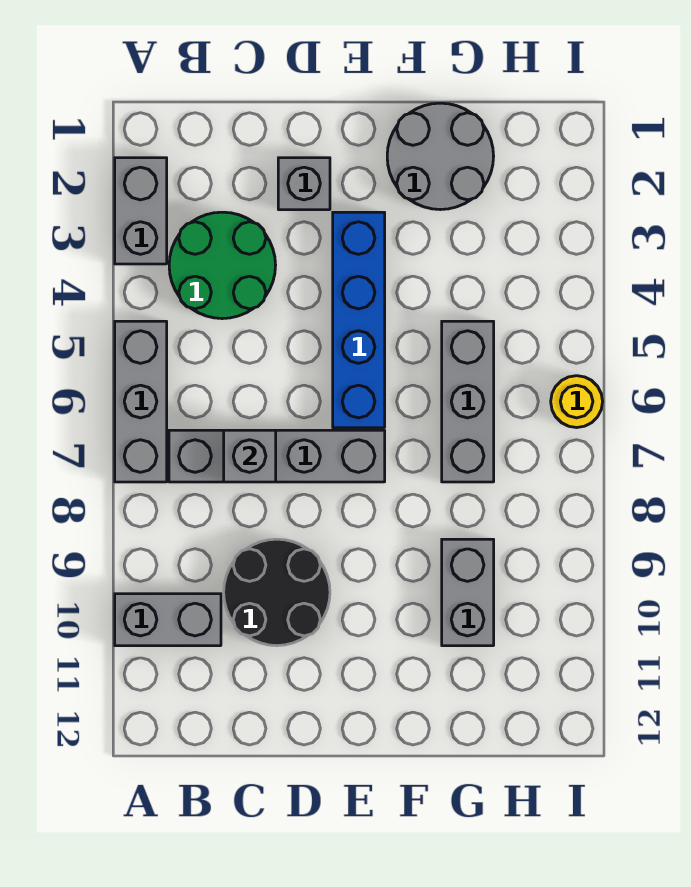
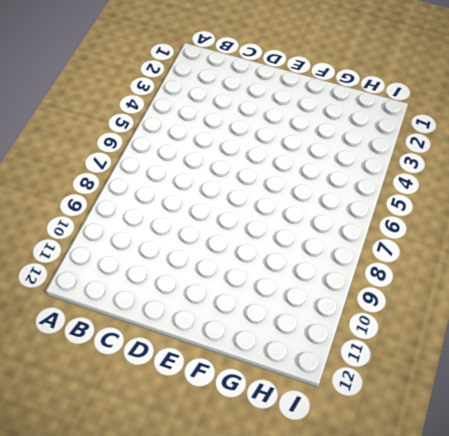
none -> grey brick A2:A3 level 1
none -> grey brick A5:A7 level 1
none -> grey brick A10:B10 level 1

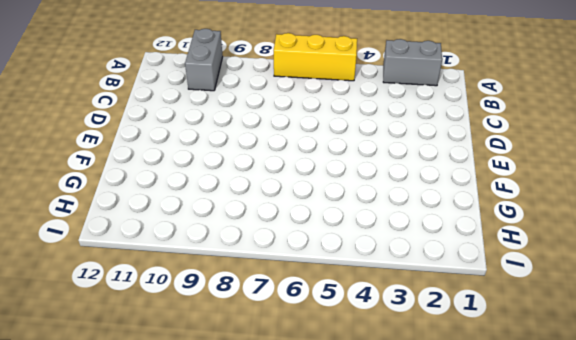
yellow brick A5:A7 level 1 -> grey brick A5:A7 level 1
none -> green round brick B3:C4 level 1
none -> grey brick B7:E7 level 1
none -> black round brick C9:D10 level 1

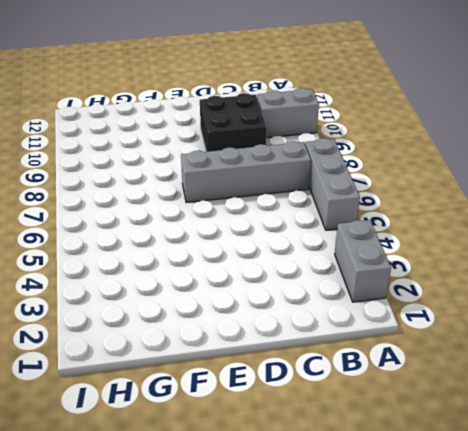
black brick C9:D10 level 1 -> black round brick C9:D10 level 1
none -> green round brick B3:C4 level 1
none -> grey brick D2 level 1
none -> blue brick E3:E6 level 1

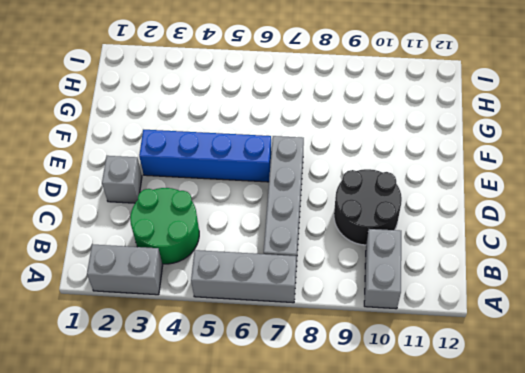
none -> grey round brick F1:G2 level 1
none -> grey brick G5:G7 level 1
none -> grey brick G9:G10 level 1

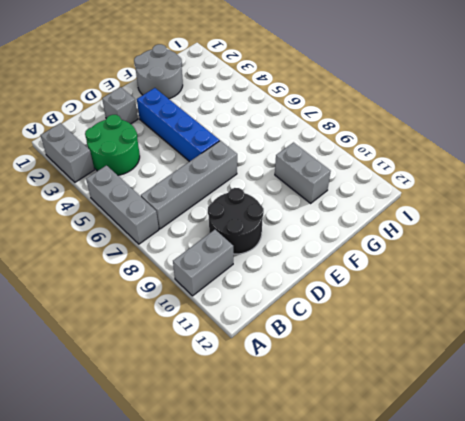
none -> grey brick G5:G7 level 1
none -> yellow round brick I6 level 1
none -> grey brick C7 level 2

